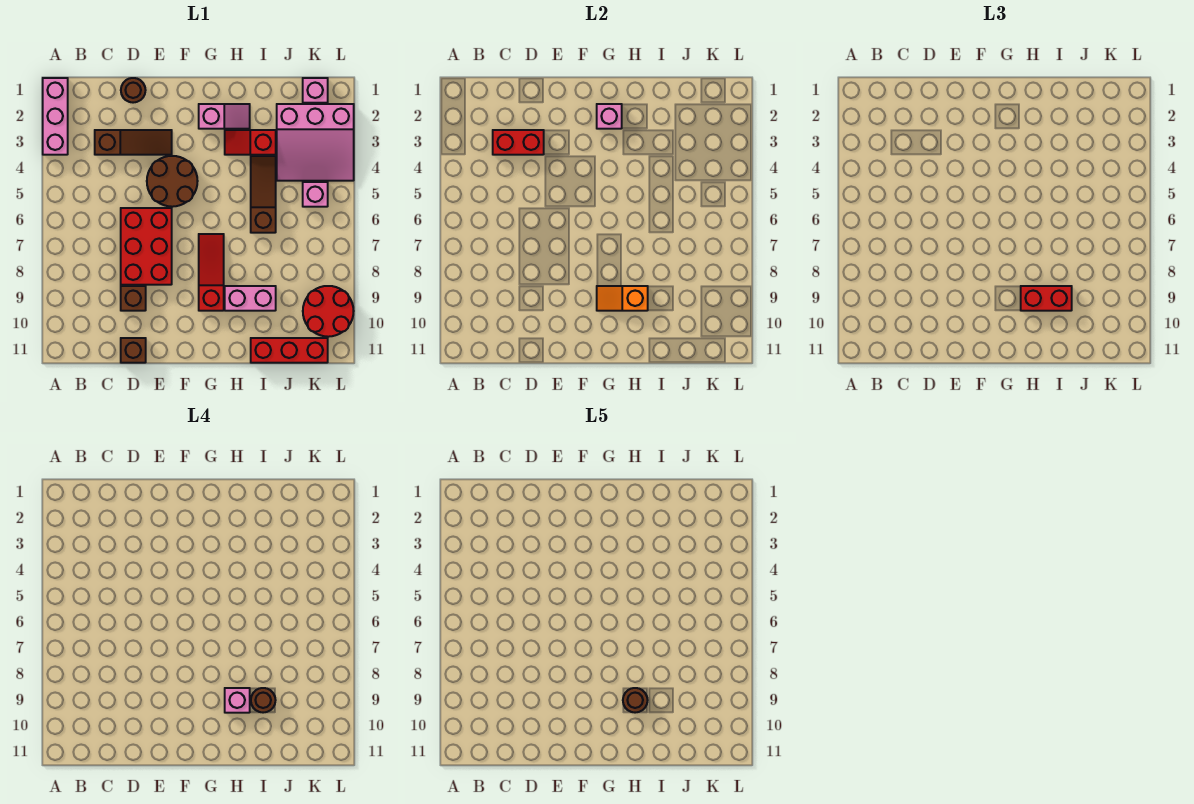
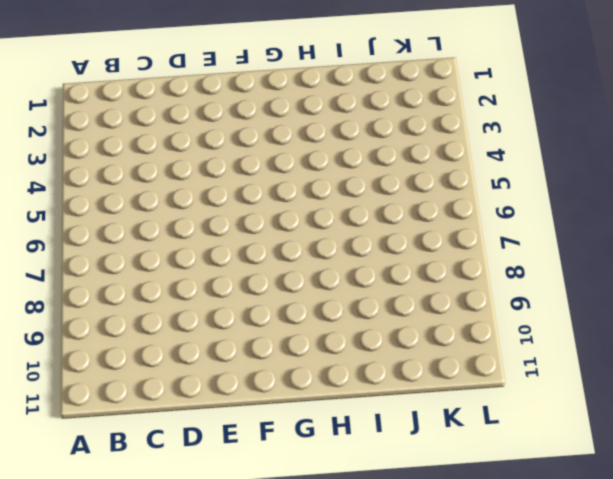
none -> pink brick A1:A3 level 1
none -> brown slope C3:E3 level 1 top C
none -> brown round brick D1 level 1

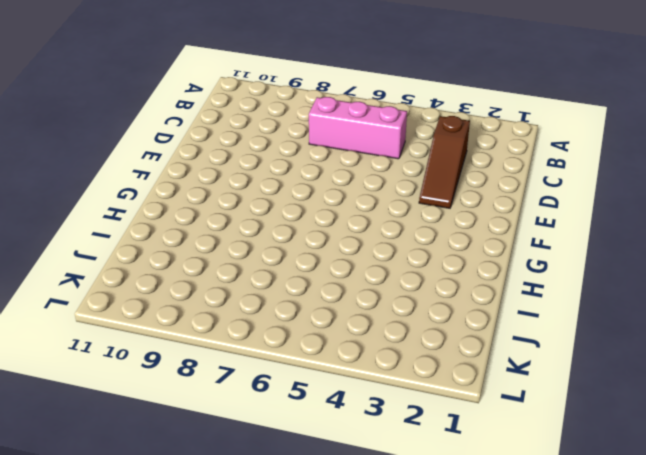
pink brick C5:C7 level 1 -> pink brick A1:A3 level 1
none -> brown round brick D1 level 1
none -> red brick D6:E8 level 1
none -> brown brick D9 level 1

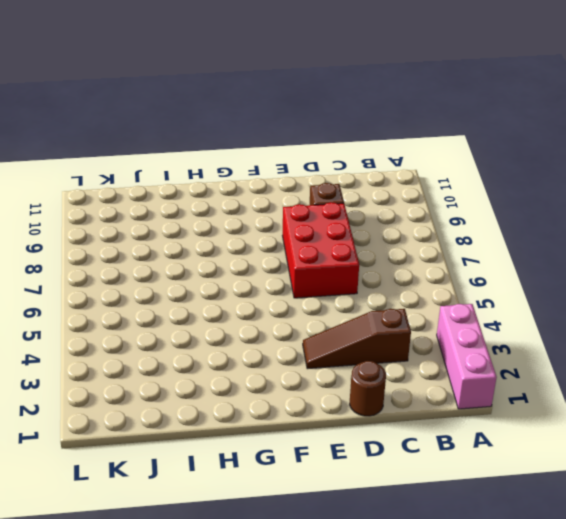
none -> brown brick D11 level 1
none -> brown round brick E4:F5 level 1
none -> pink slope G2:H2 level 1 top G

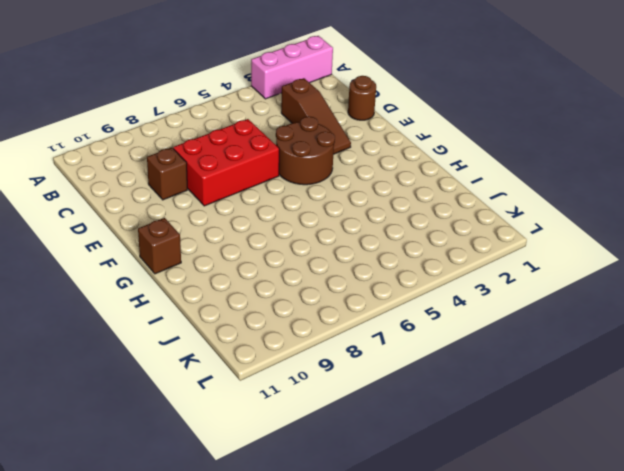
brown brick G11 level 1 -> brown brick D11 level 1
none -> pink slope G2:H2 level 1 top G
none -> red slope G7:G9 level 1 top 9
none -> red slope H3:I3 level 1 top I

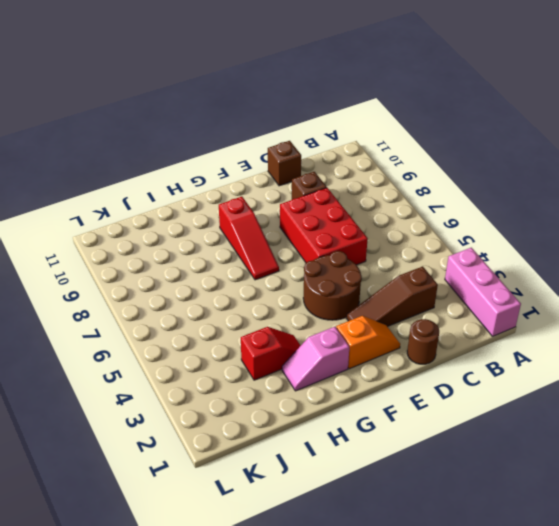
orange slope E2:F2 level 1 top F -> orange slope G9:H9 level 2 top H
none -> pink brick H9:I9 level 1
none -> brown slope I4:I6 level 1 top 6
none -> red brick I11:K11 level 1

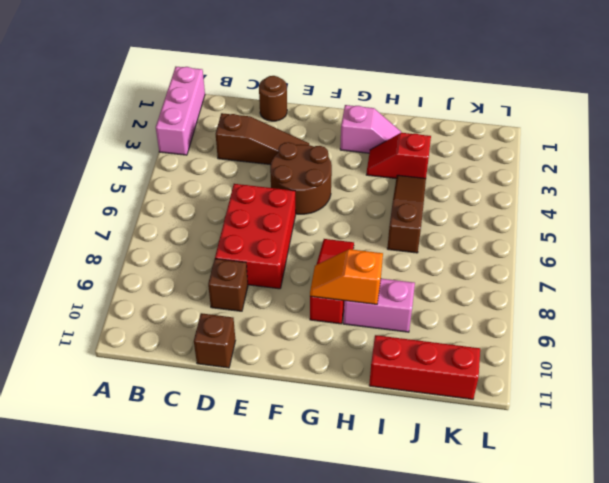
none -> pink slope J2:L4 level 1 top 2
none -> pink brick K1 level 1
none -> pink brick K5 level 1

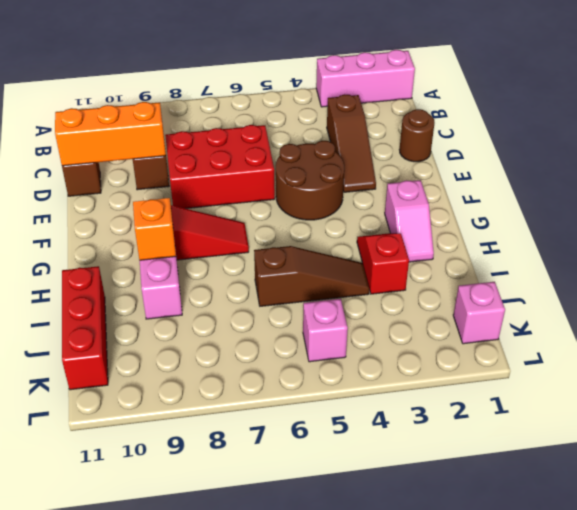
orange brick D9:D11 level 2 -> none
none -> pink slope J2:L4 level 1 top 2
none -> red round brick K9:L10 level 1
none -> red brick C3:D3 level 2

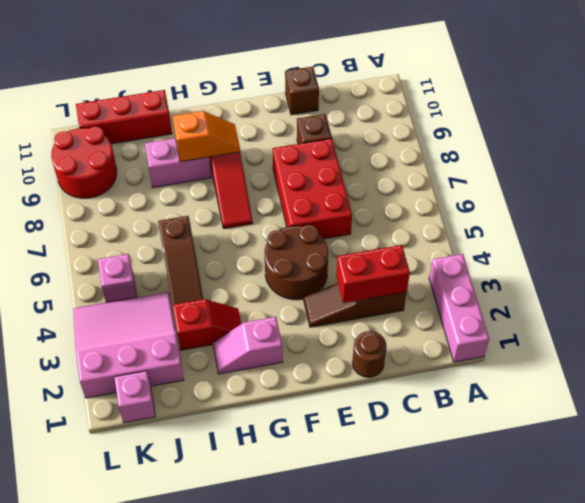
none -> pink brick G2 level 2
none -> red brick H9:I9 level 3
none -> pink brick H9 level 4

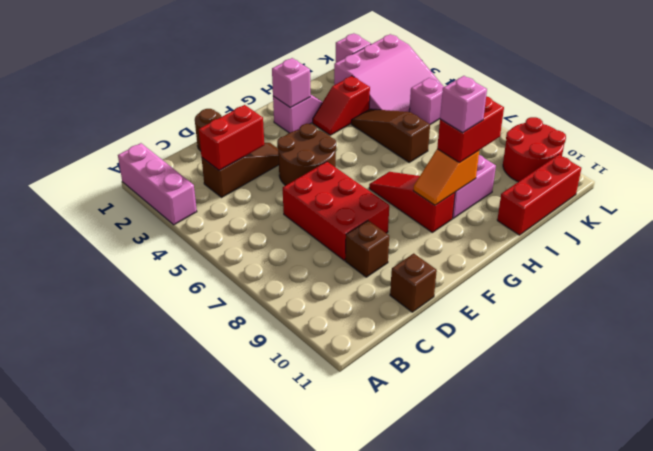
none -> brown round brick I9 level 4
none -> brown round brick H9 level 5

